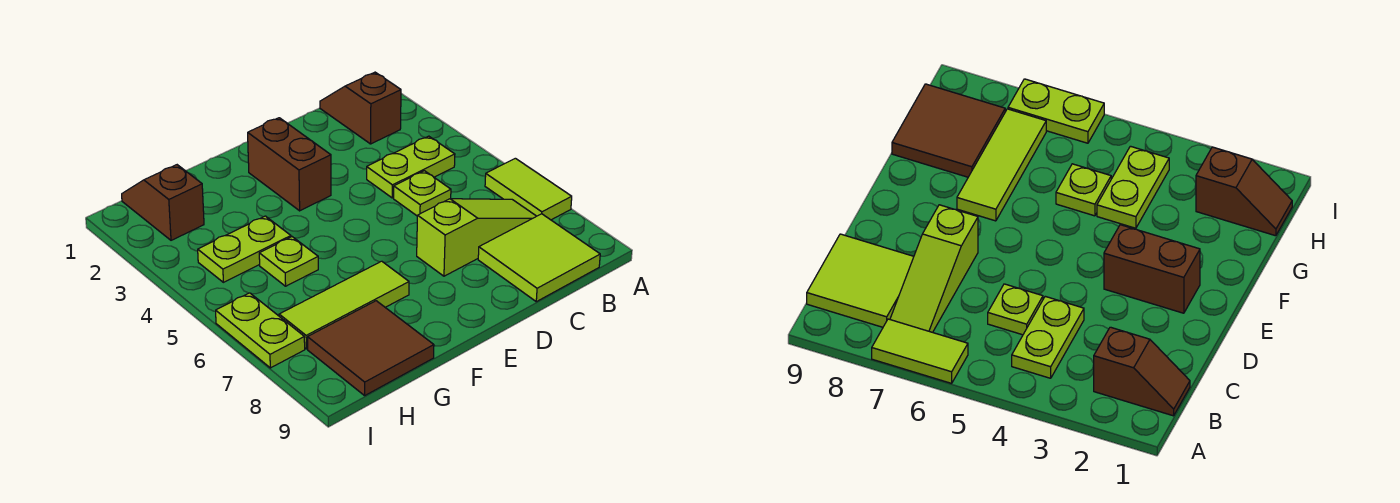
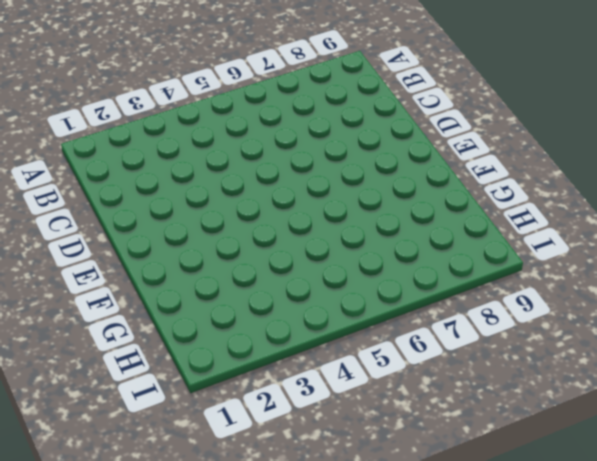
none -> lime tile A6:A7 level 1
none -> brown slope B1:B2 level 1 top 2
none -> lime plate B4:C4 level 1

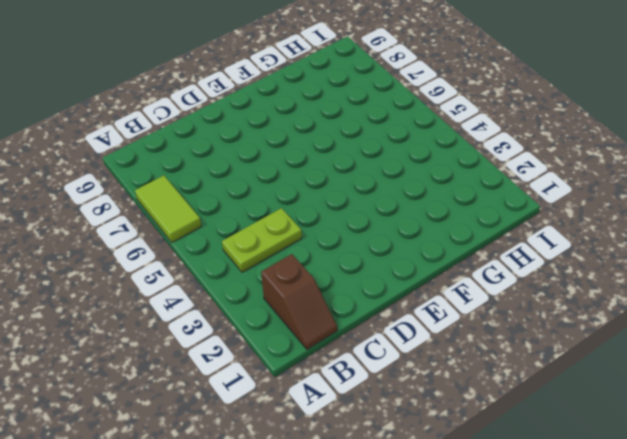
none -> lime slope B7:D7 level 1 top D
none -> lime tile B8:C9 level 1
none -> lime plate C5 level 1

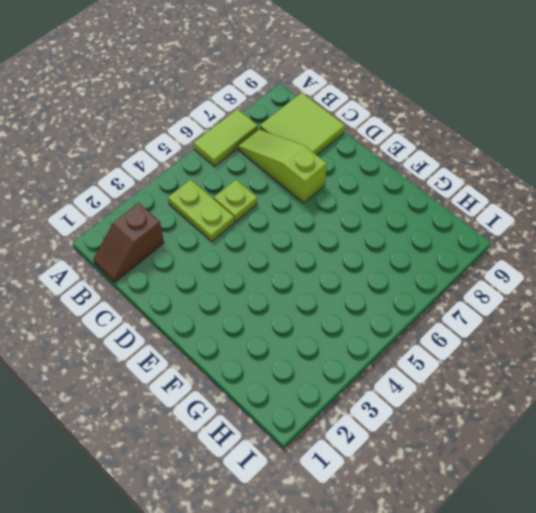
none -> brown brick E2:E3 level 1
none -> lime tile F7:H7 level 1
none -> lime plate G4:H4 level 1

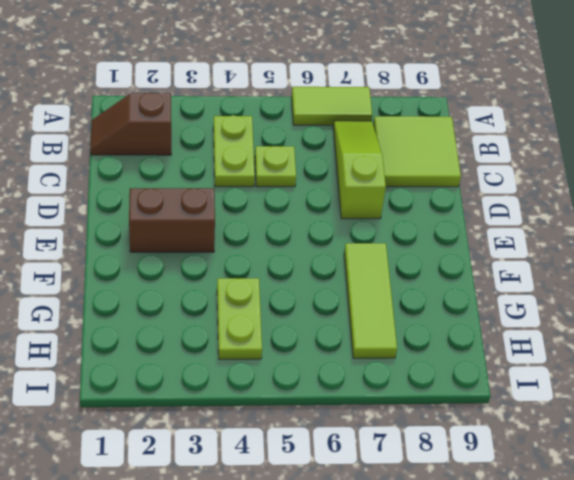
none -> lime plate G5 level 1
none -> brown tile G8:H9 level 1
none -> brown slope H1:H2 level 1 top 2

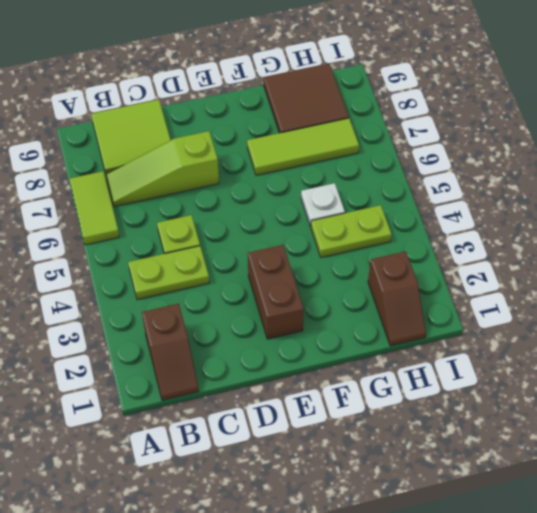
white plate G5 level 1 -> lime plate G5 level 1
none -> lime plate I6:I7 level 1

